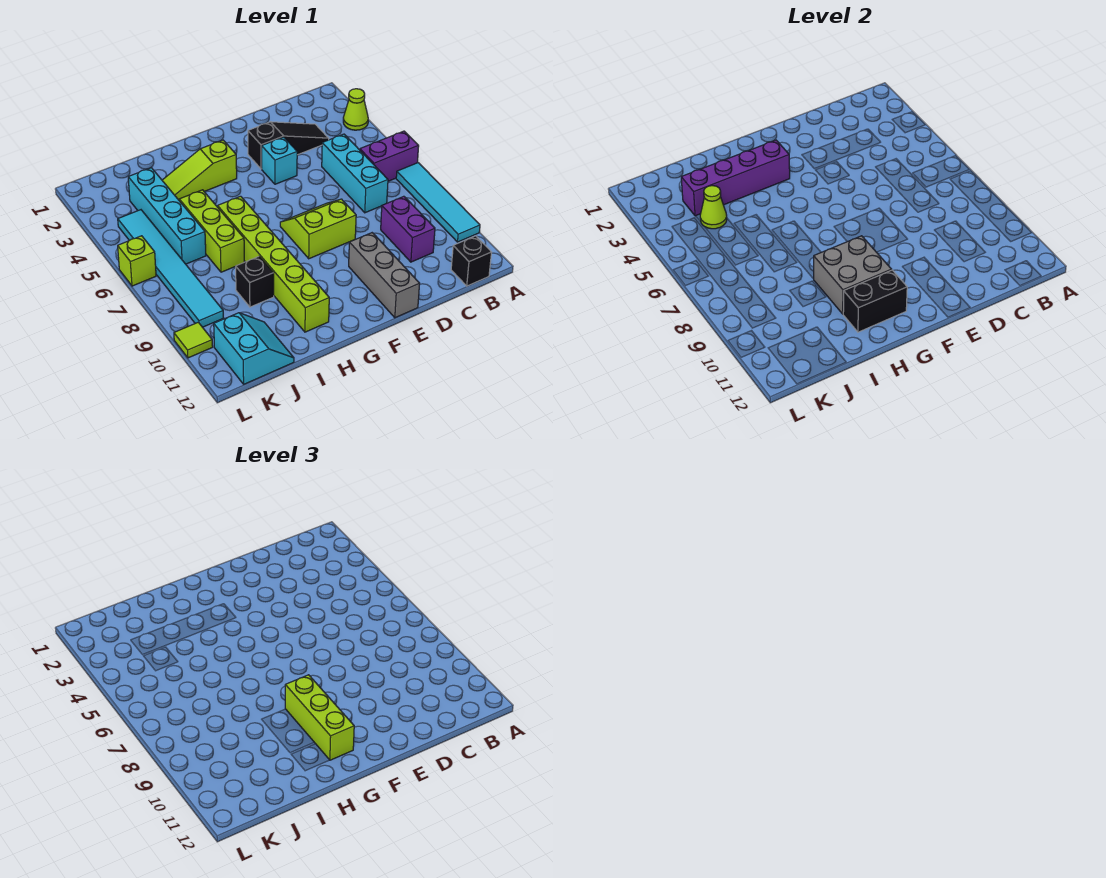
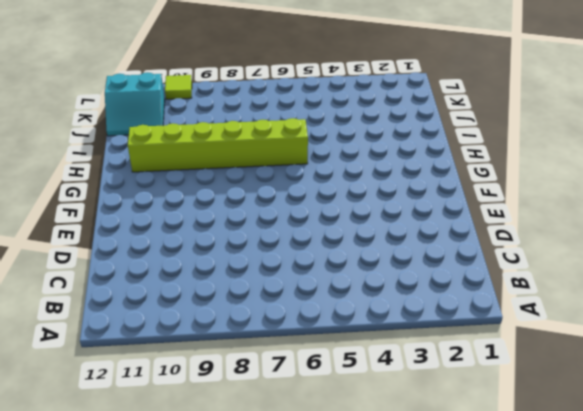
none -> lime cone A3 level 1
none -> purple brick A6:B6 level 1
none -> cyan tile A7:A10 level 1

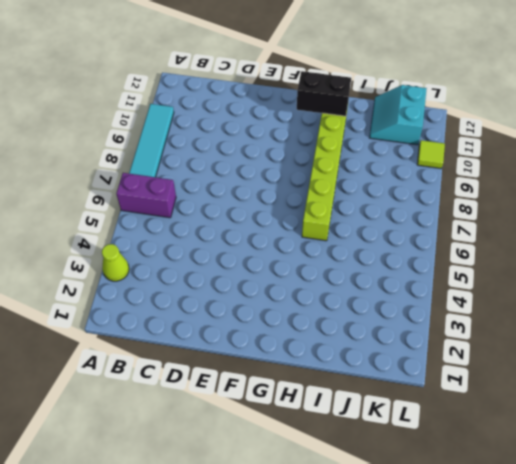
none -> black brick B12 level 1
none -> black slope C3:E3 level 1 top E
none -> cyan brick C5:C7 level 1

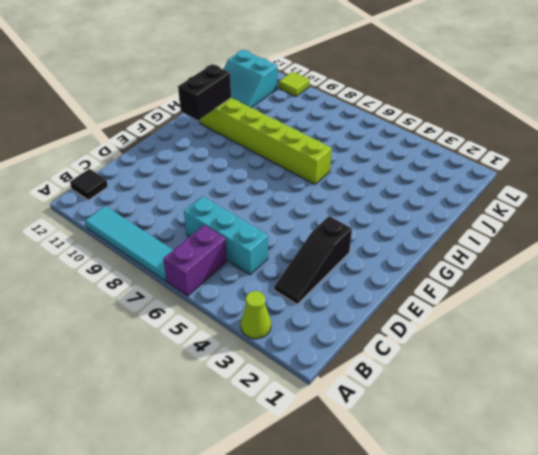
black tile B12 level 1 -> black brick B12 level 1
none -> purple brick C9:C10 level 1
none -> cyan brick E4 level 1
none -> lime slope E7:F8 level 1 top 8

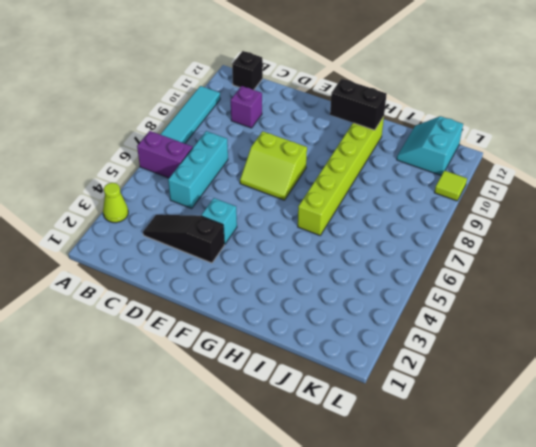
purple brick C10 level 1 -> purple brick C9:C10 level 1
none -> grey brick E10:E12 level 1
none -> lime slope G3:I3 level 1 top G
none -> lime brick I5:I7 level 1

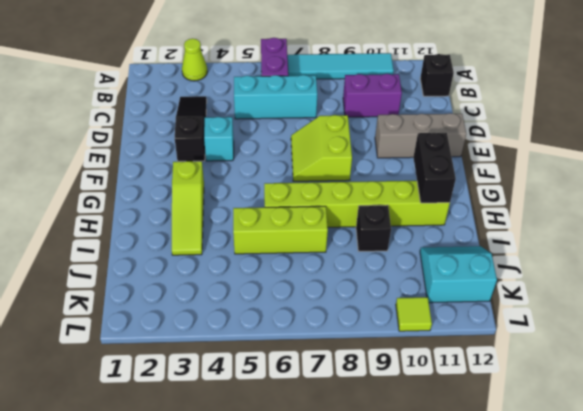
none -> cyan brick J3:J6 level 1
none -> cyan tile K4:K9 level 1
none -> lime brick L6 level 1

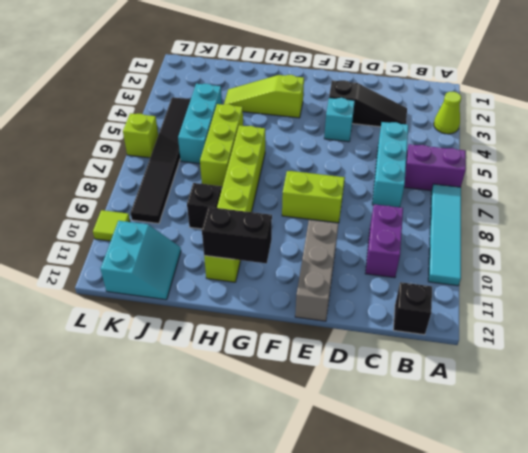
cyan brick J4:J6 level 1 -> cyan brick J3:J6 level 1
black tile K4:K9 level 1 -> cyan tile K4:K9 level 1
none -> purple brick G3:J3 level 2
none -> grey brick G9:H10 level 2
none -> lime cone J4 level 2

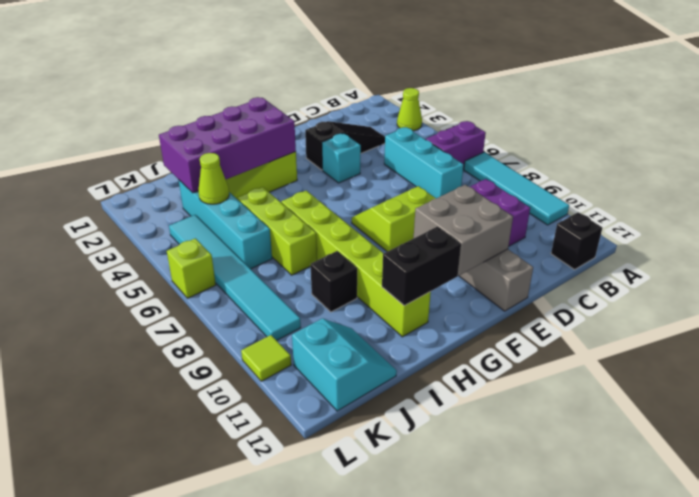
grey brick E10:F11 level 2 -> grey brick G9:H10 level 2
purple brick G2:J3 level 2 -> purple brick G3:J3 level 2
none -> lime brick G9:G11 level 3

